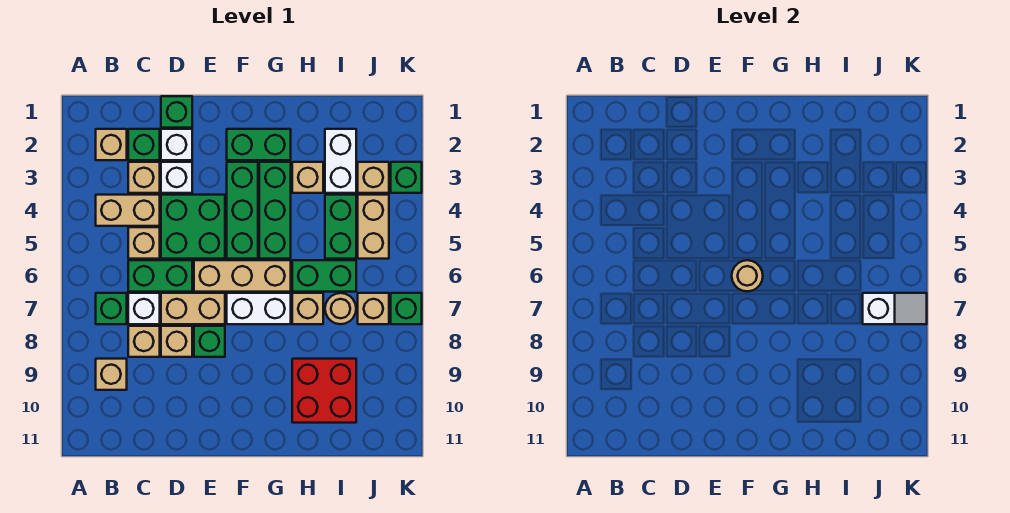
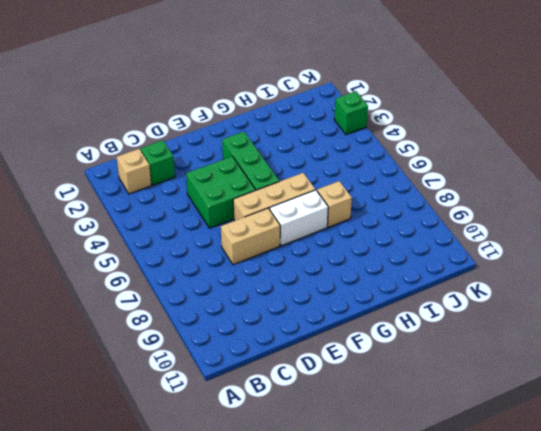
none -> tan brick B4:C4 level 1
none -> green brick B7 level 1
none -> tan brick B9 level 1
none -> tan brick C3 level 1

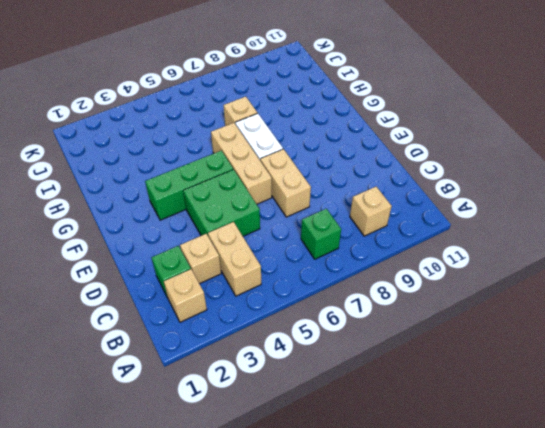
none -> tan brick C5 level 1
none -> green brick C6:D6 level 1
none -> white brick C7 level 1
none -> tan brick C8 level 1

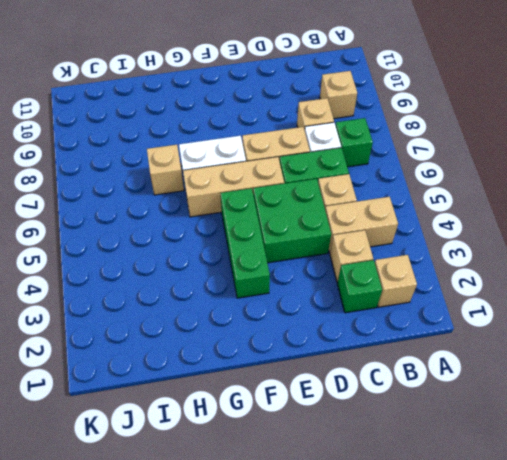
none -> green brick D1 level 1
none -> white brick D2 level 1
none -> white brick D3 level 1
none -> tan brick D8 level 1

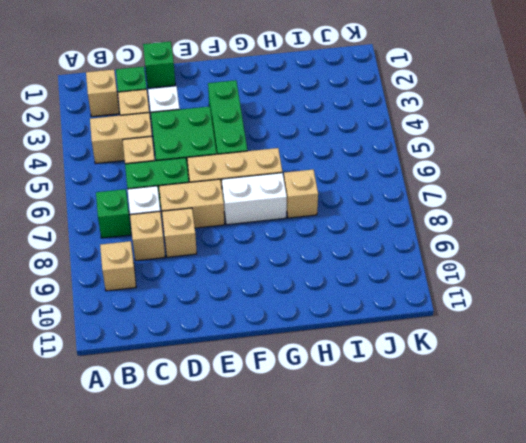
none -> white brick D2 level 1
none -> green brick E8 level 1
none -> green brick F2:G2 level 1
none -> green brick G3:G5 level 1

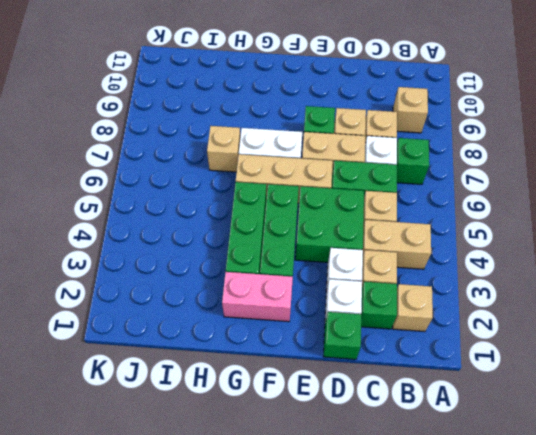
pink brick F2:G2 level 1 -> green brick F2:G2 level 1
none -> tan brick H3 level 1
none -> green brick H6:I6 level 1
none -> red brick H9:I10 level 1
none -> white brick I2:I3 level 1

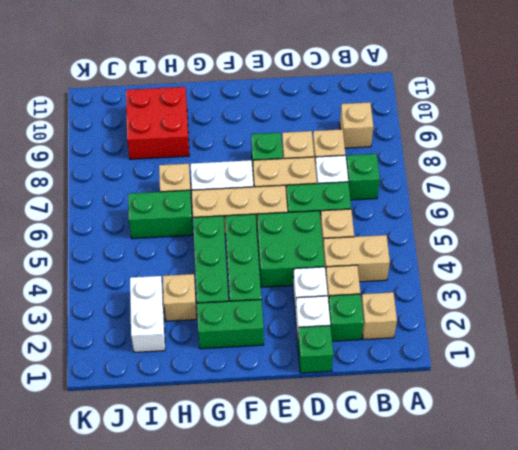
none -> green brick I4:I5 level 1
none -> tan round brick I7 level 1
none -> tan brick J3 level 1
none -> tan brick J4:J5 level 1

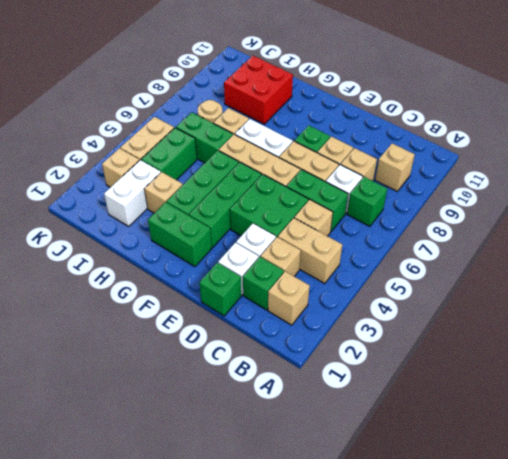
none -> tan brick J7 level 1
none -> green brick K3 level 1
none -> green brick K7 level 1
none -> tan round brick F6 level 2

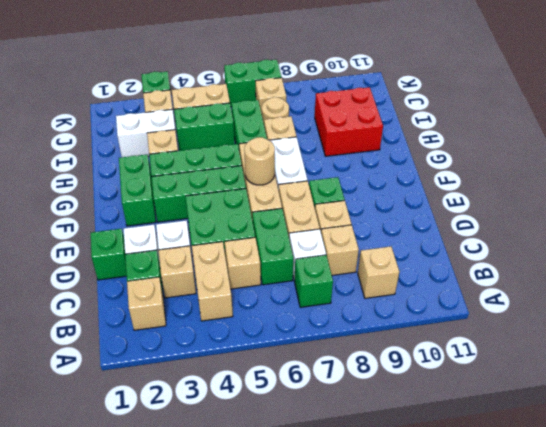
green brick K6:K7 level 1 -> green brick K7 level 1
none -> white slope J7:K7 level 2 top J

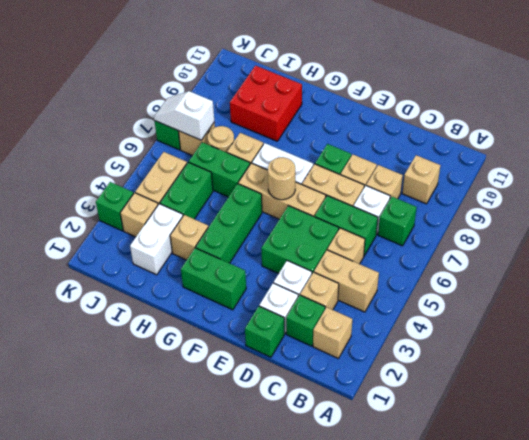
none -> green brick F3:F5 level 1

